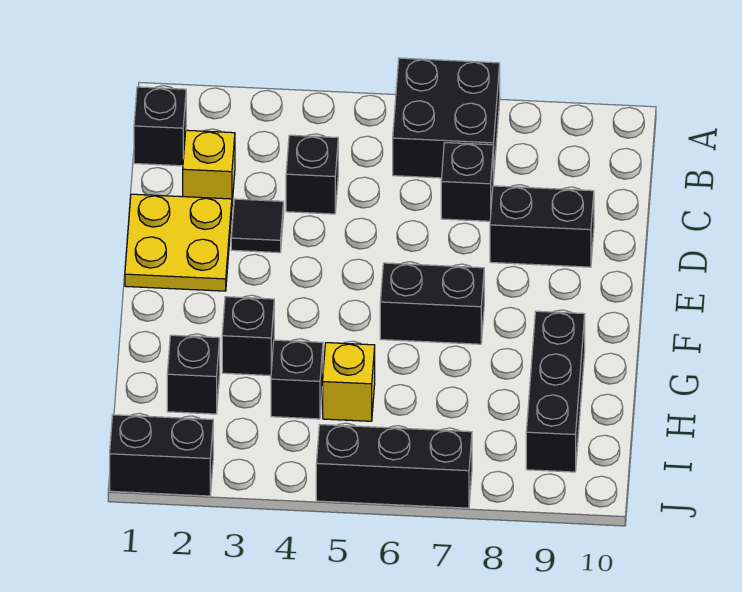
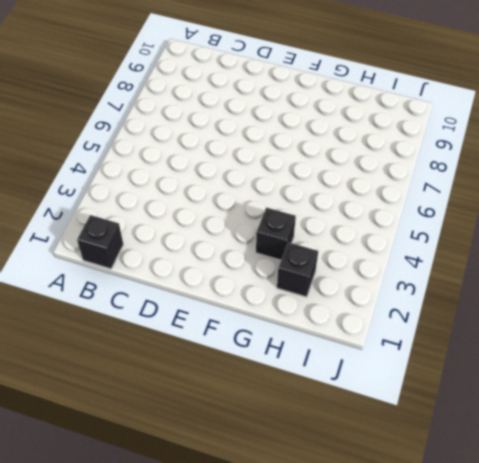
none -> black brick A6:B7 level 1
none -> yellow brick C2 level 1
none -> black brick C4 level 1

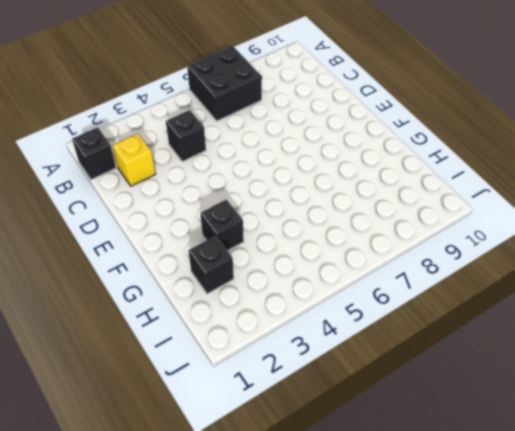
none -> black brick C7 level 1
none -> yellow plate D1:E2 level 1
none -> black tile D3 level 1

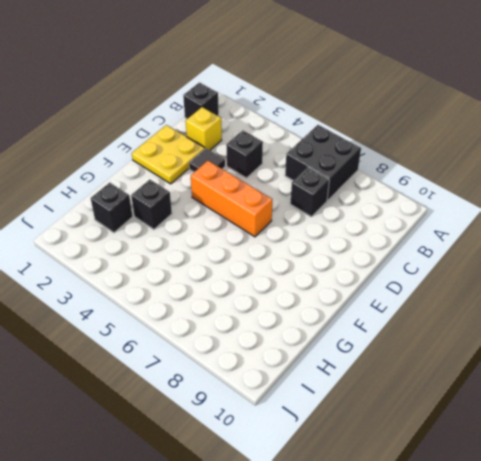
orange brick E4:E6 level 1 -> none
none -> black brick D8:D9 level 1
none -> black brick F6:F7 level 1
none -> black brick G9:I9 level 1

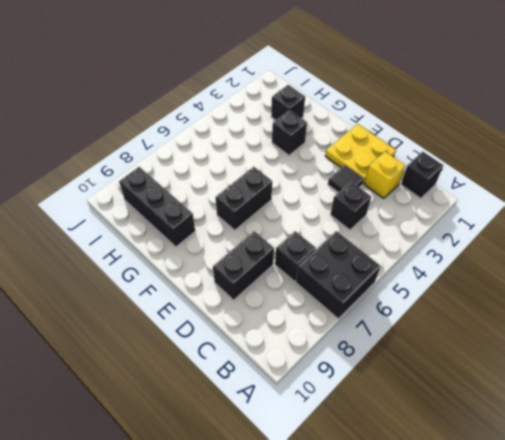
none -> black brick H4 level 1
none -> yellow brick H5 level 1
none -> black brick J1:J2 level 1

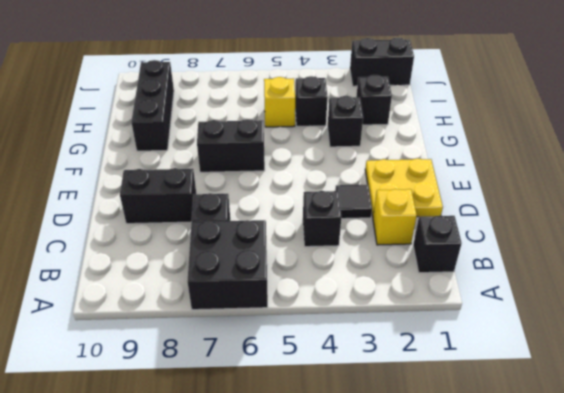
none -> black brick J5:J7 level 1

